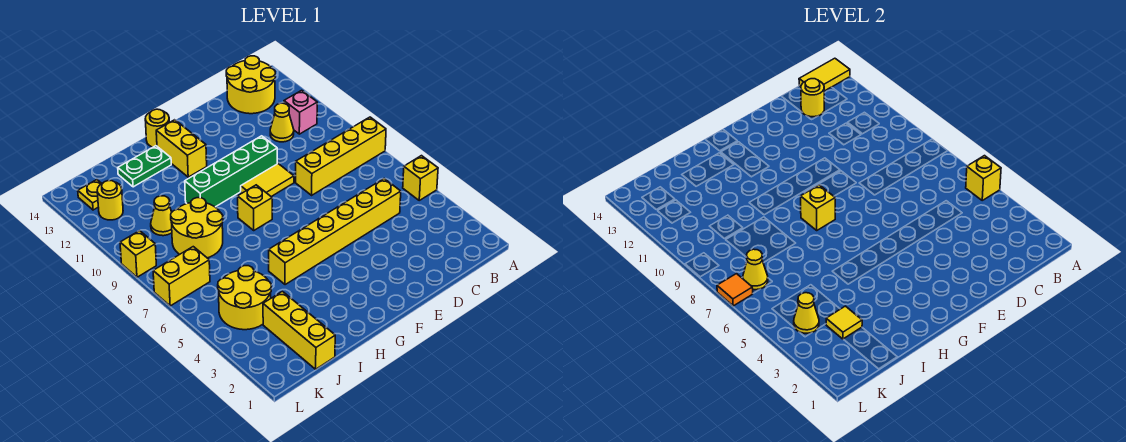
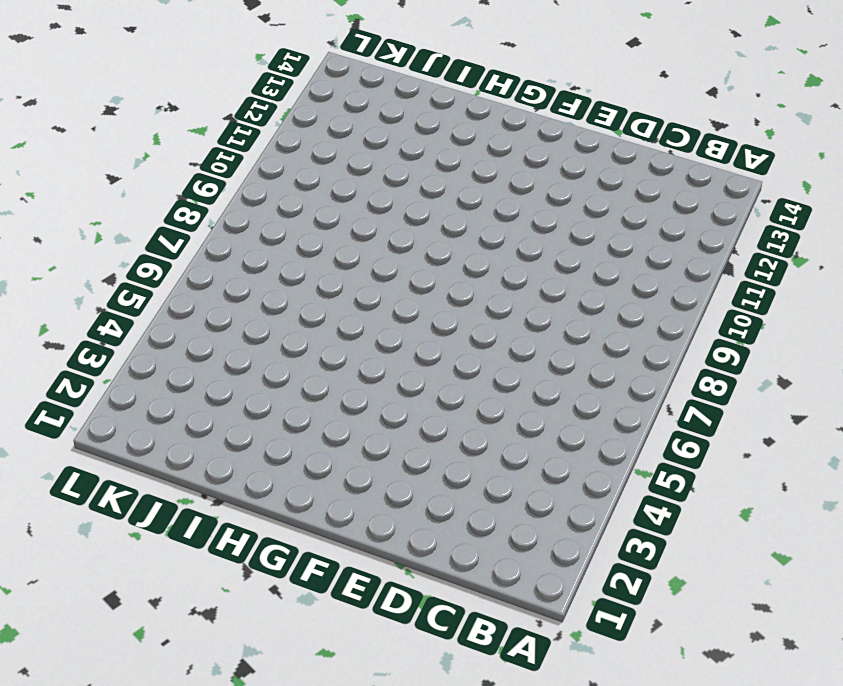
none -> yellow brick A5 level 1
none -> yellow brick A8:D8 level 1
none -> pink brick B11 level 1

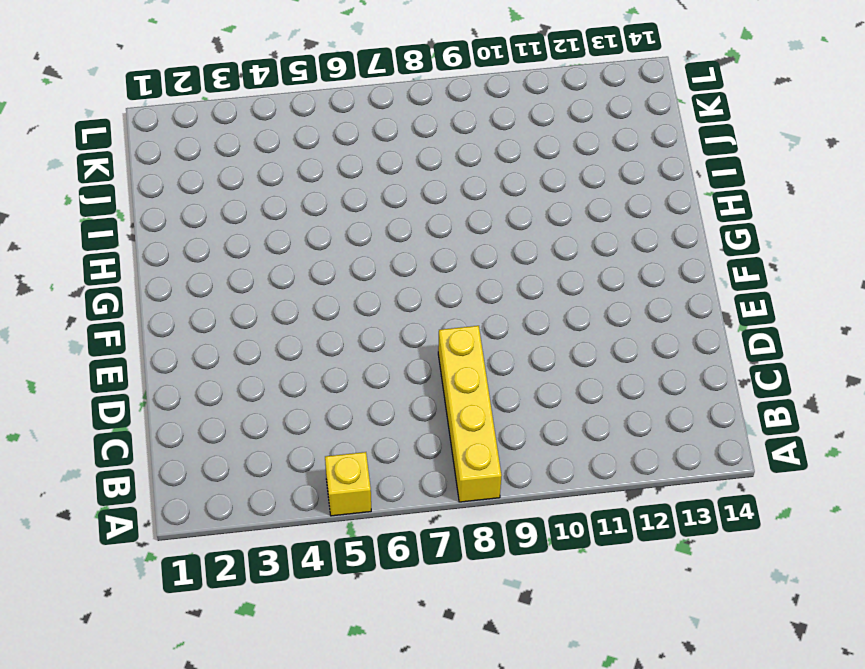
none -> pink brick B11 level 1
none -> yellow round brick B13:C14 level 1
none -> yellow brick C5:H5 level 1

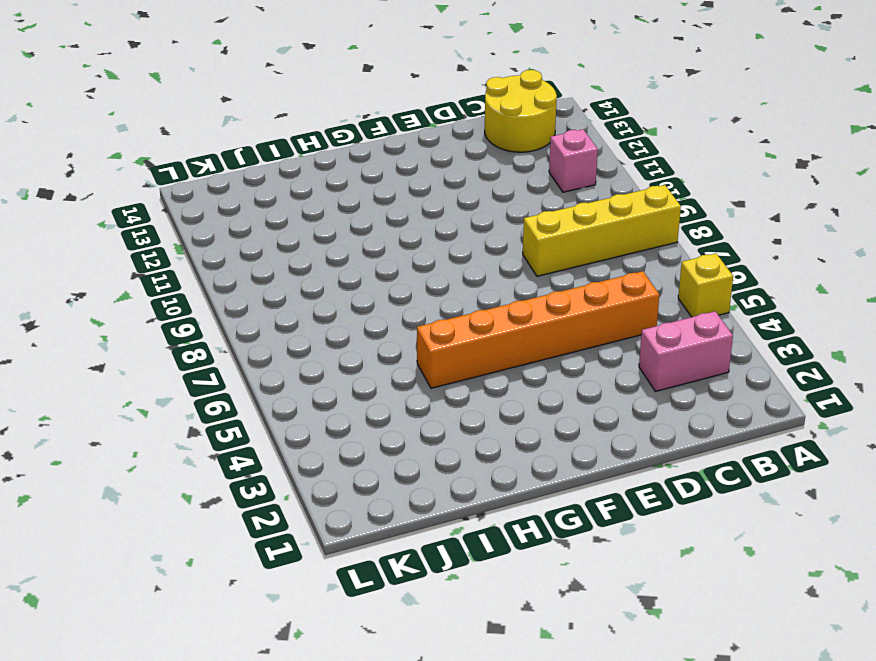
pink brick B3:C3 level 1 -> none
orange brick C5:H5 level 1 -> yellow brick C5:H5 level 1
none -> yellow cone C11 level 1
none -> yellow tile E9:F9 level 1
none -> green brick E10:H10 level 1

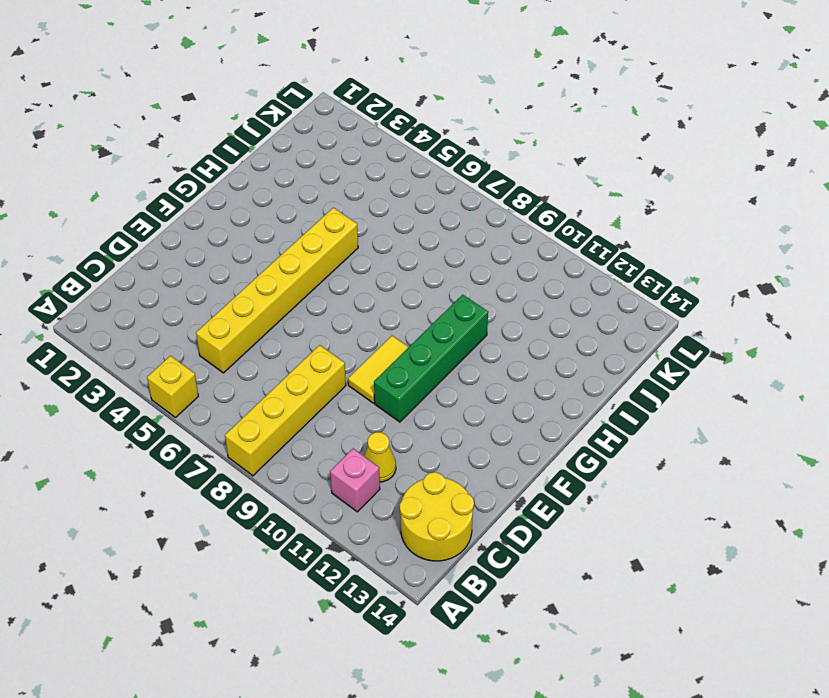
none -> yellow brick G8 level 1
none -> yellow brick G12:G13 level 1
none -> yellow round brick G14 level 1

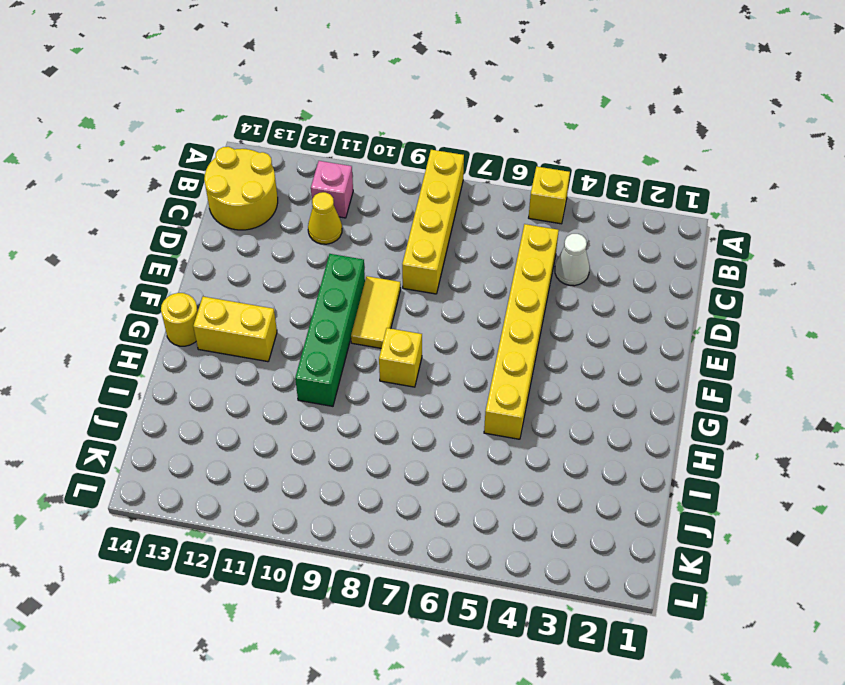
white cone C4 level 1 -> none
none -> green plate H13:I13 level 1
none -> yellow round brick I8:J9 level 1
none -> yellow brick J1:J3 level 1

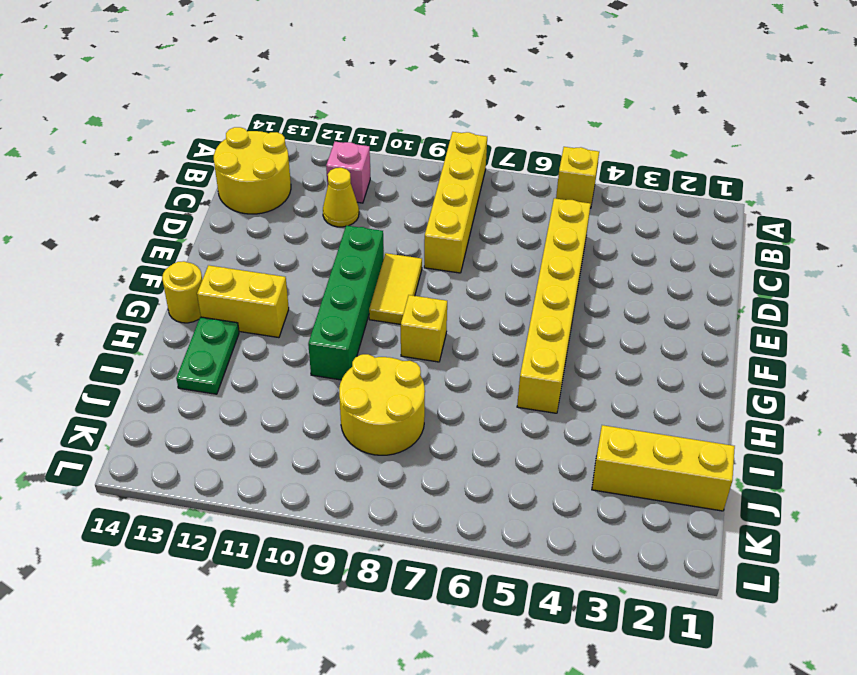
none -> yellow round brick J4:K5 level 1
none -> yellow cone J10 level 1
none -> yellow brick K7:L7 level 1

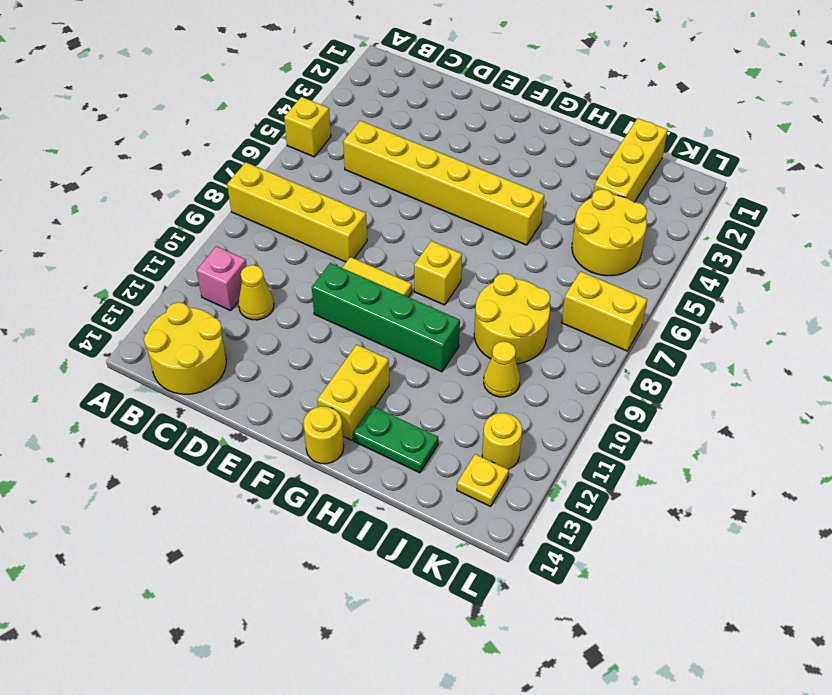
none -> yellow brick L9 level 1
none -> yellow brick A5 level 2
none -> yellow tile A14:B14 level 2

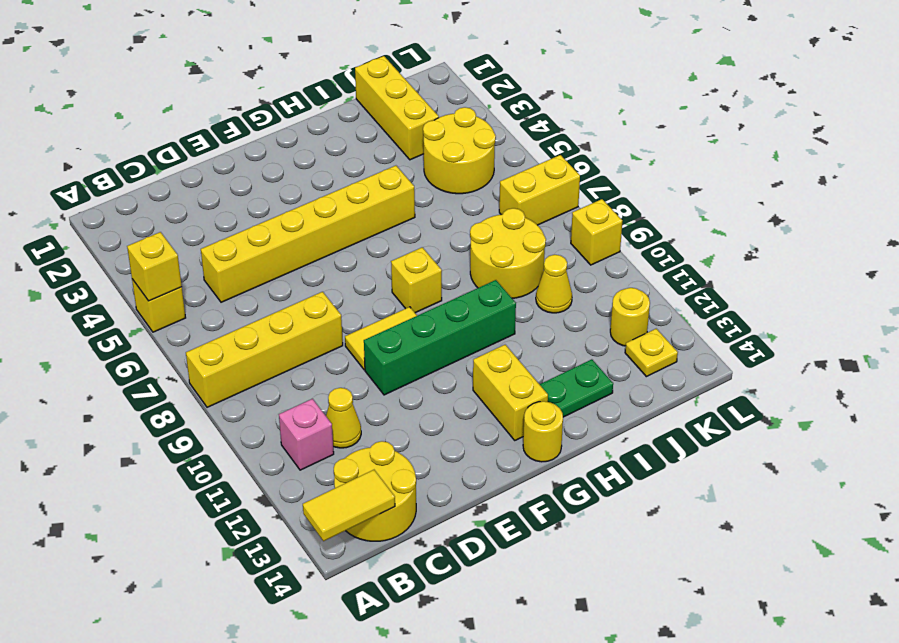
none -> yellow round brick C13 level 2
none -> yellow brick G8 level 2
none -> yellow tile J3 level 2

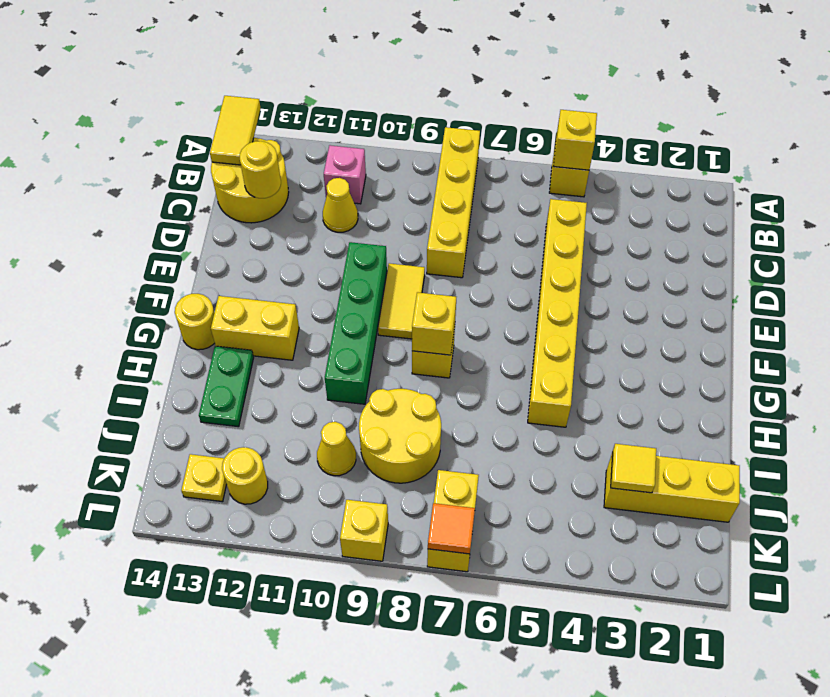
none -> yellow round brick J4:K5 level 1
none -> yellow cone K4 level 2
none -> yellow cone K7 level 2

